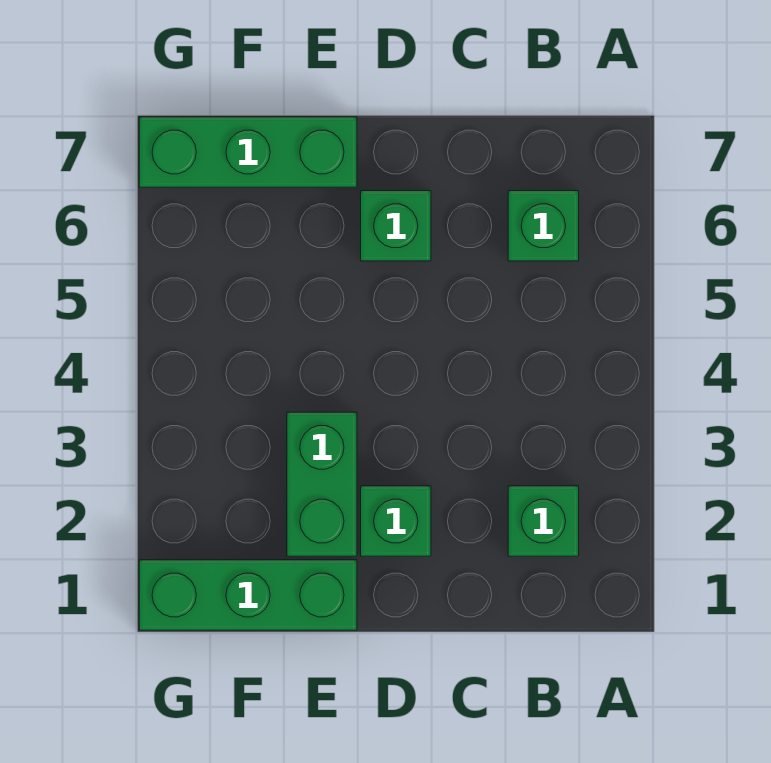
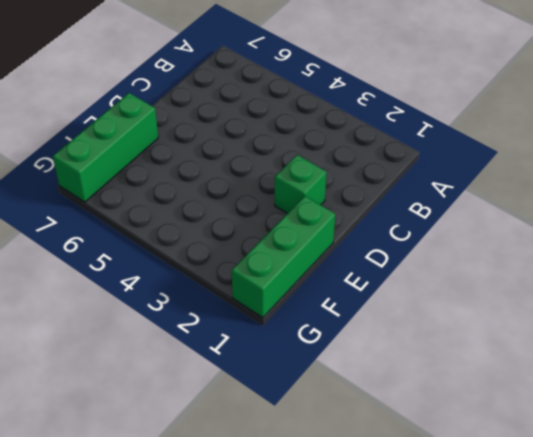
none -> green brick B2 level 1
none -> green brick B6 level 1

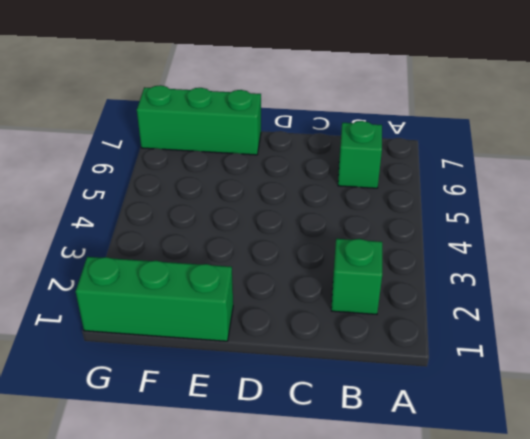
none -> green brick D2 level 1
none -> green brick D6 level 1

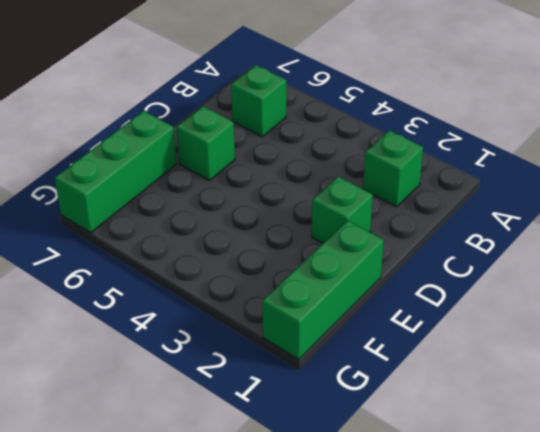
none -> green brick E2:E3 level 1

